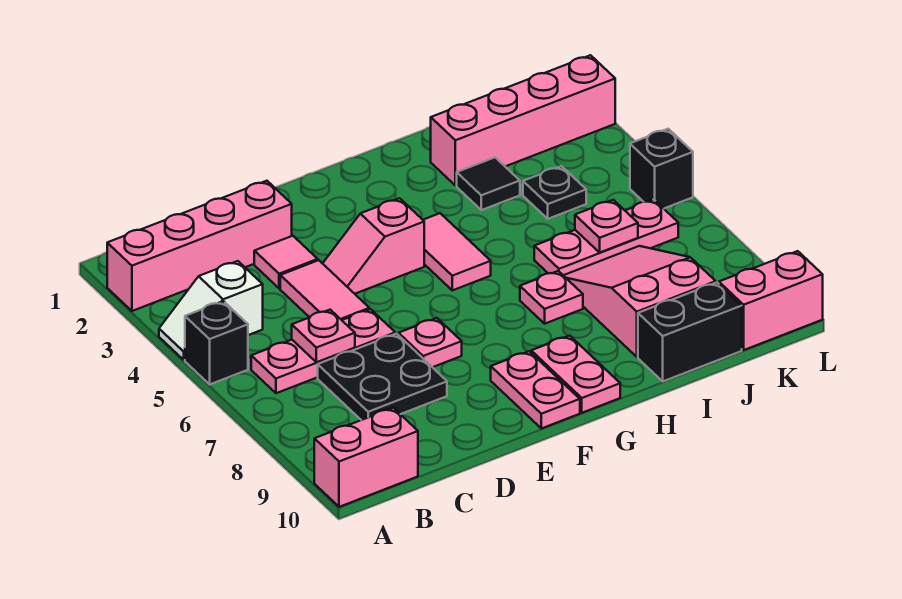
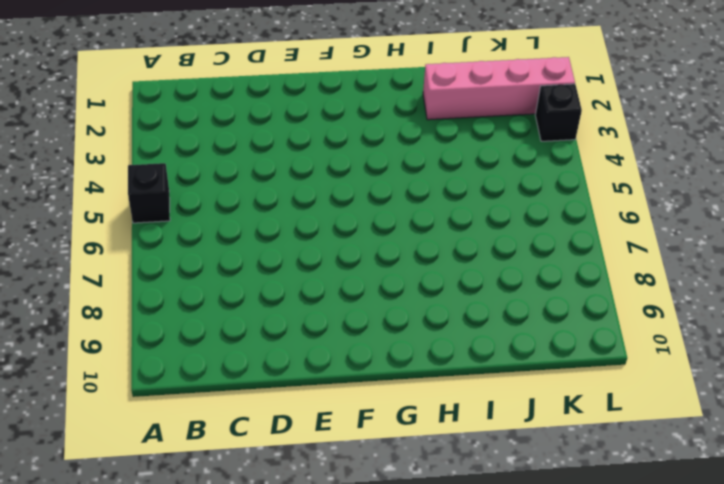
black brick L3 level 1 -> black brick L5 level 1
none -> pink brick A2:D2 level 1
none -> white slope A4:B4 level 1 top B
none -> pink brick A10:B10 level 1

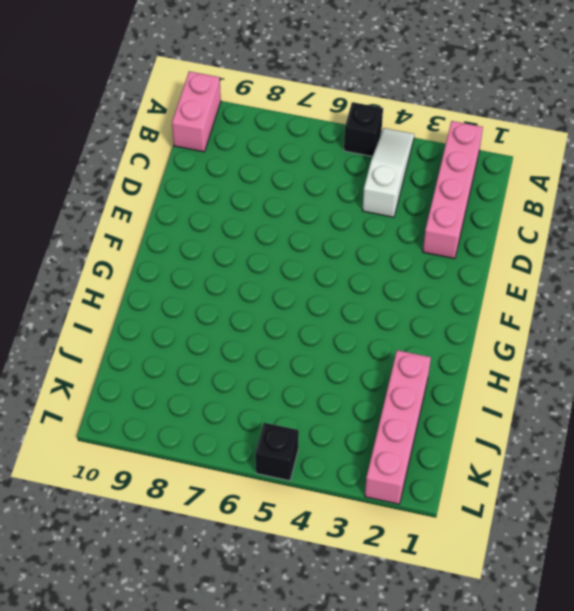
white slope A4:C4 level 1 top C -> white slope A4:B4 level 1 top B
none -> pink plate B6:D6 level 1
none -> black plate C7:D8 level 1
none -> pink tile D3 level 1

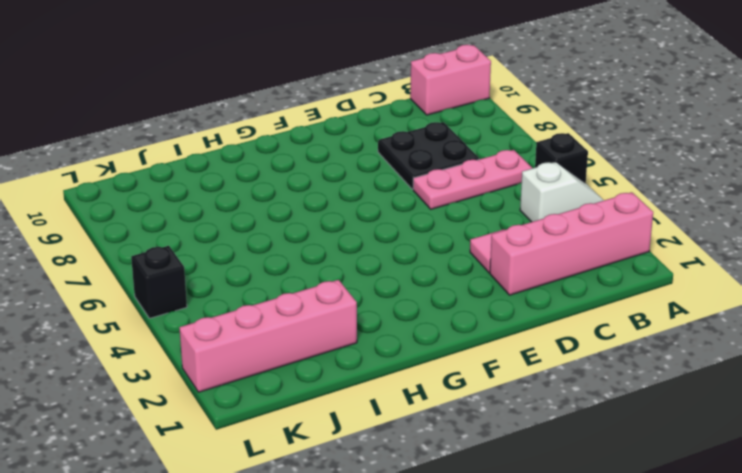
none -> pink tile D4:D5 level 1
none -> pink slope E4:F4 level 1 top F
none -> pink plate E7 level 1

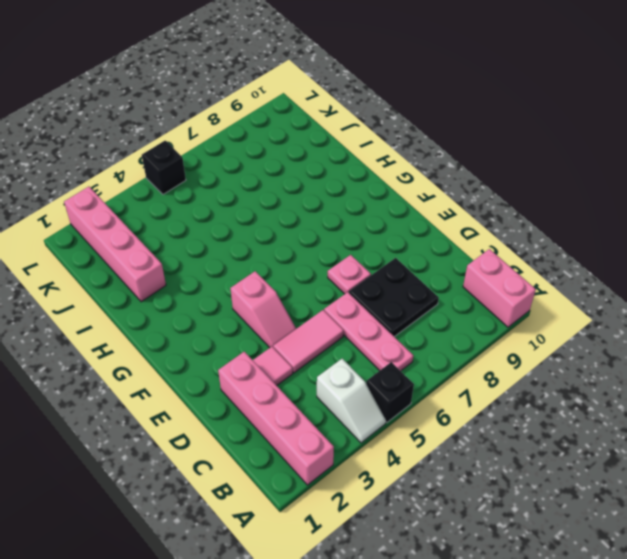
none -> pink plate F9:F10 level 1
none -> pink tile G4:G5 level 1
none -> pink plate G9:G10 level 1

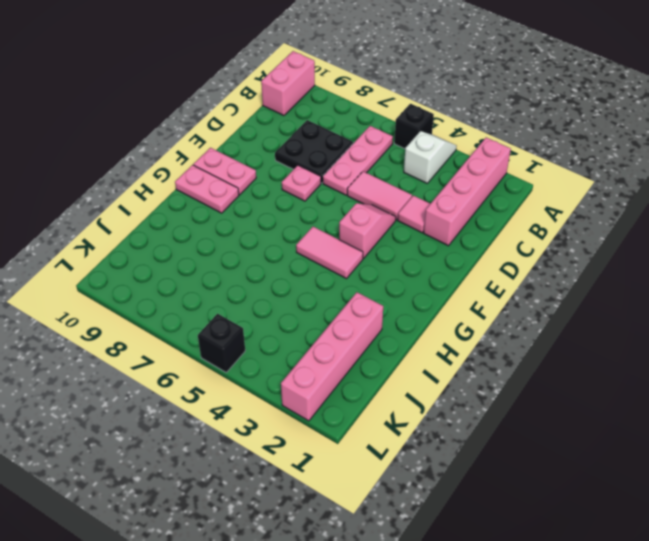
none -> pink plate H7 level 1
none -> black tile I3 level 1
none -> pink plate I6:K6 level 1

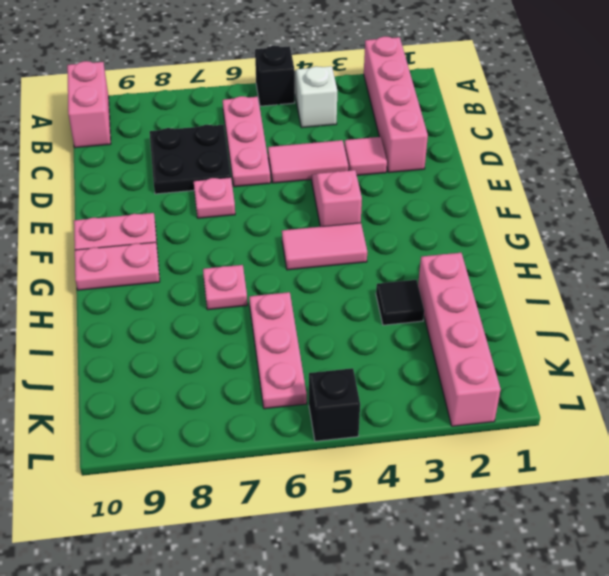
none -> pink slope I7:J9 level 1 top 9
none -> black brick I10:J10 level 1
none -> black plate J4 level 1

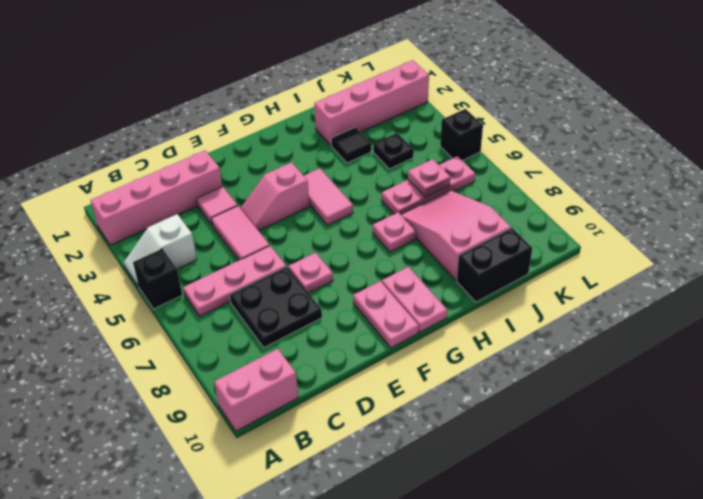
none -> pink brick K10:L10 level 1
none -> pink plate C6 level 2

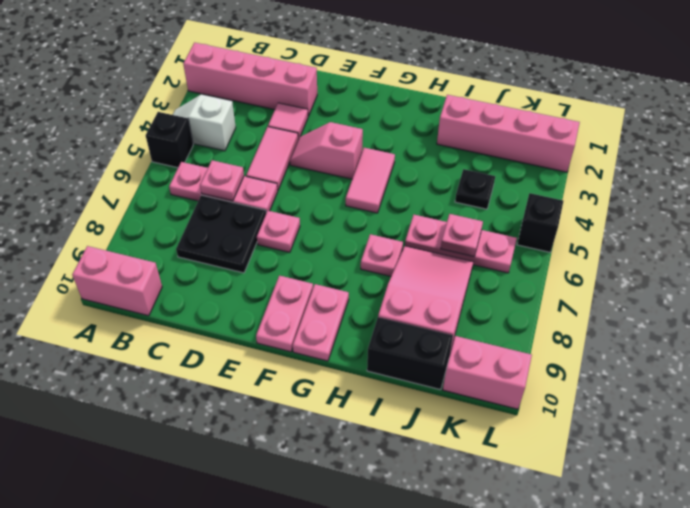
none -> black tile I3 level 1

